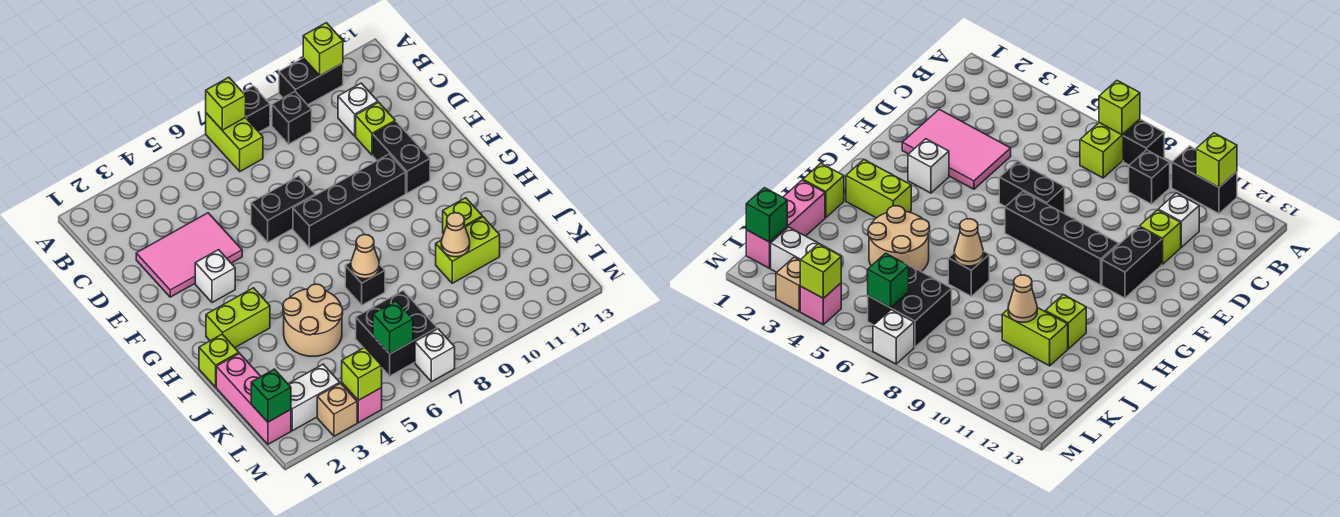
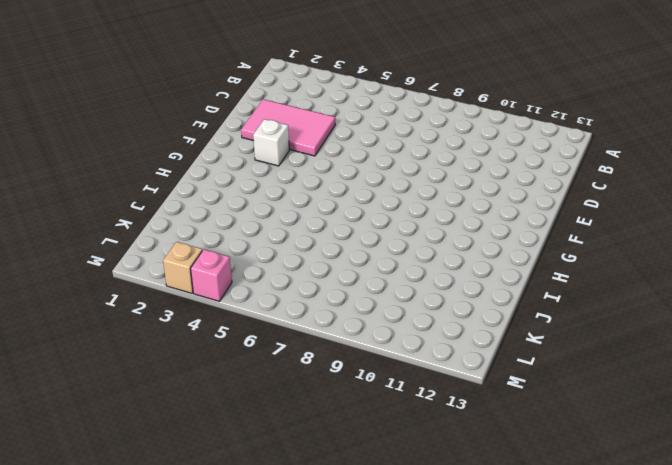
none -> lime brick A7:B7 level 1
none -> black brick A8 level 1
none -> black brick A10:A11 level 1
none -> black brick B9 level 1

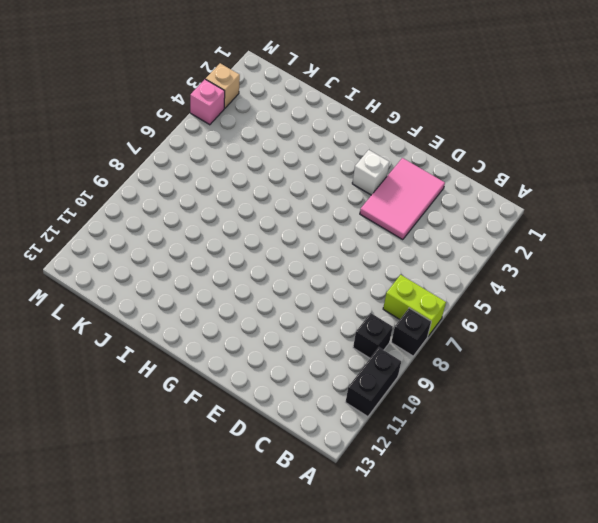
none -> white brick C11 level 1
none -> lime brick D11 level 1
none -> black brick E6:E7 level 1
none -> black brick E11:F11 level 1

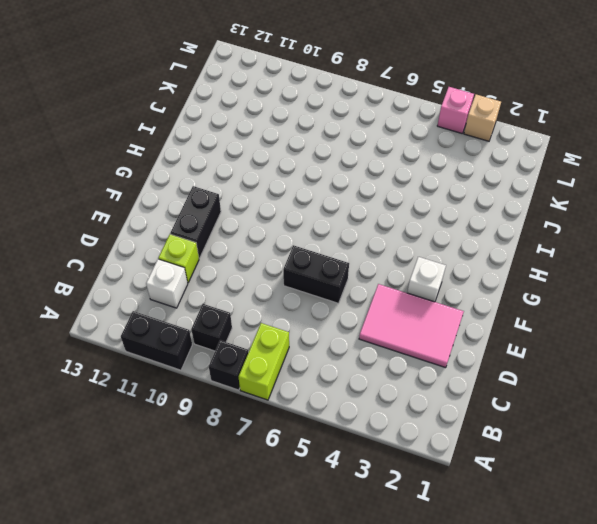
none -> black brick F7:F10 level 1
none -> lime brick H2:H3 level 1
none -> lime brick I1 level 1
none -> tan round brick I4:J5 level 1

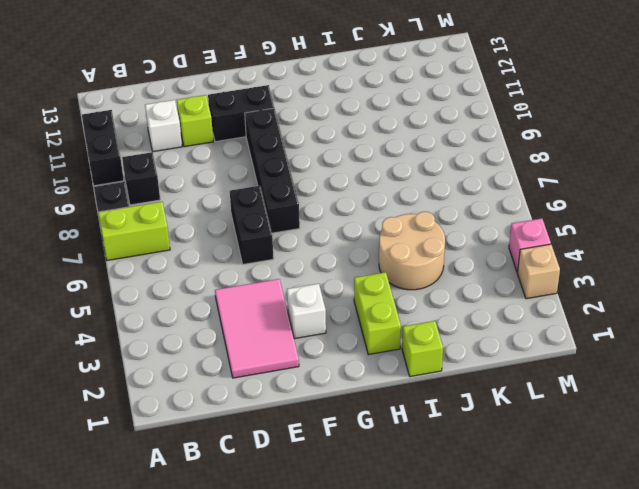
none -> black brick I7 level 1
none -> lime brick I11 level 1
none -> pink brick J1:L1 level 1
none -> lime brick J10:J11 level 1

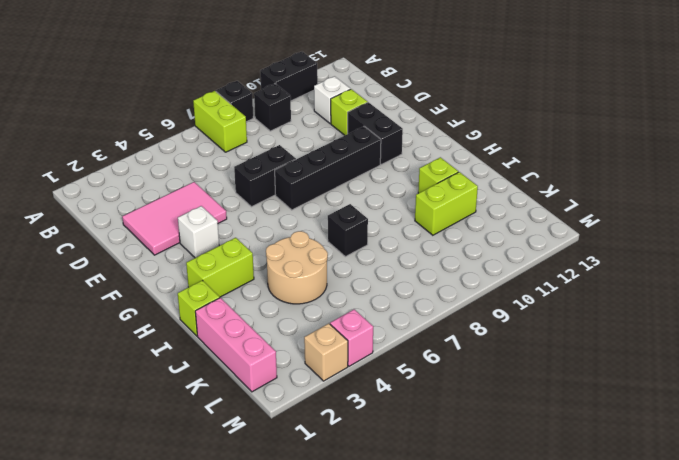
none -> black brick K6:L7 level 1
none -> white brick L2:L3 level 1
none -> white brick M7 level 1
none -> lime brick A7 level 2

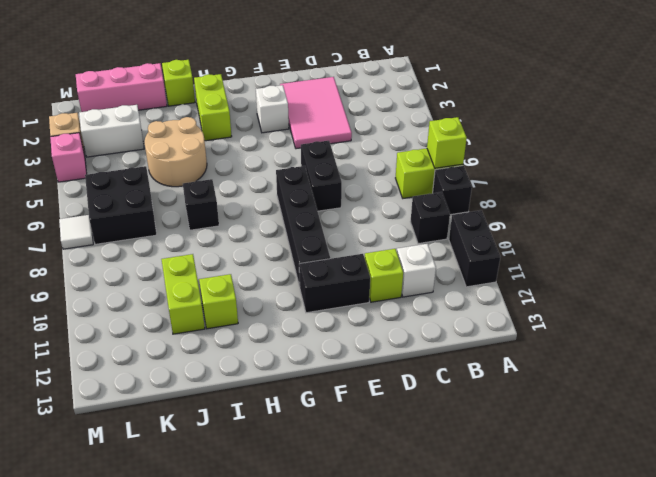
white brick K3:L3 level 1 -> white brick L2:L3 level 1
white tile M7 level 1 -> white brick M7 level 1
none -> lime brick A11 level 2
none -> tan cone I7 level 2
none -> tan cone J10 level 2
none -> green brick L1 level 2

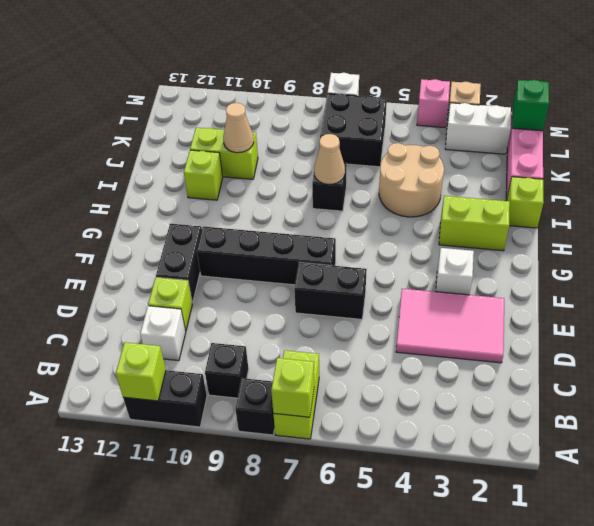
none -> green brick L6 level 2
none -> lime brick M4 level 2

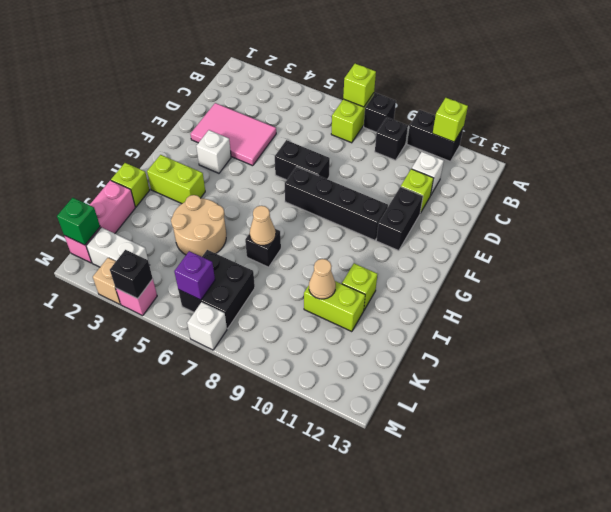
purple brick L6 level 2 -> green brick L6 level 2
black brick M4 level 2 -> lime brick M4 level 2

